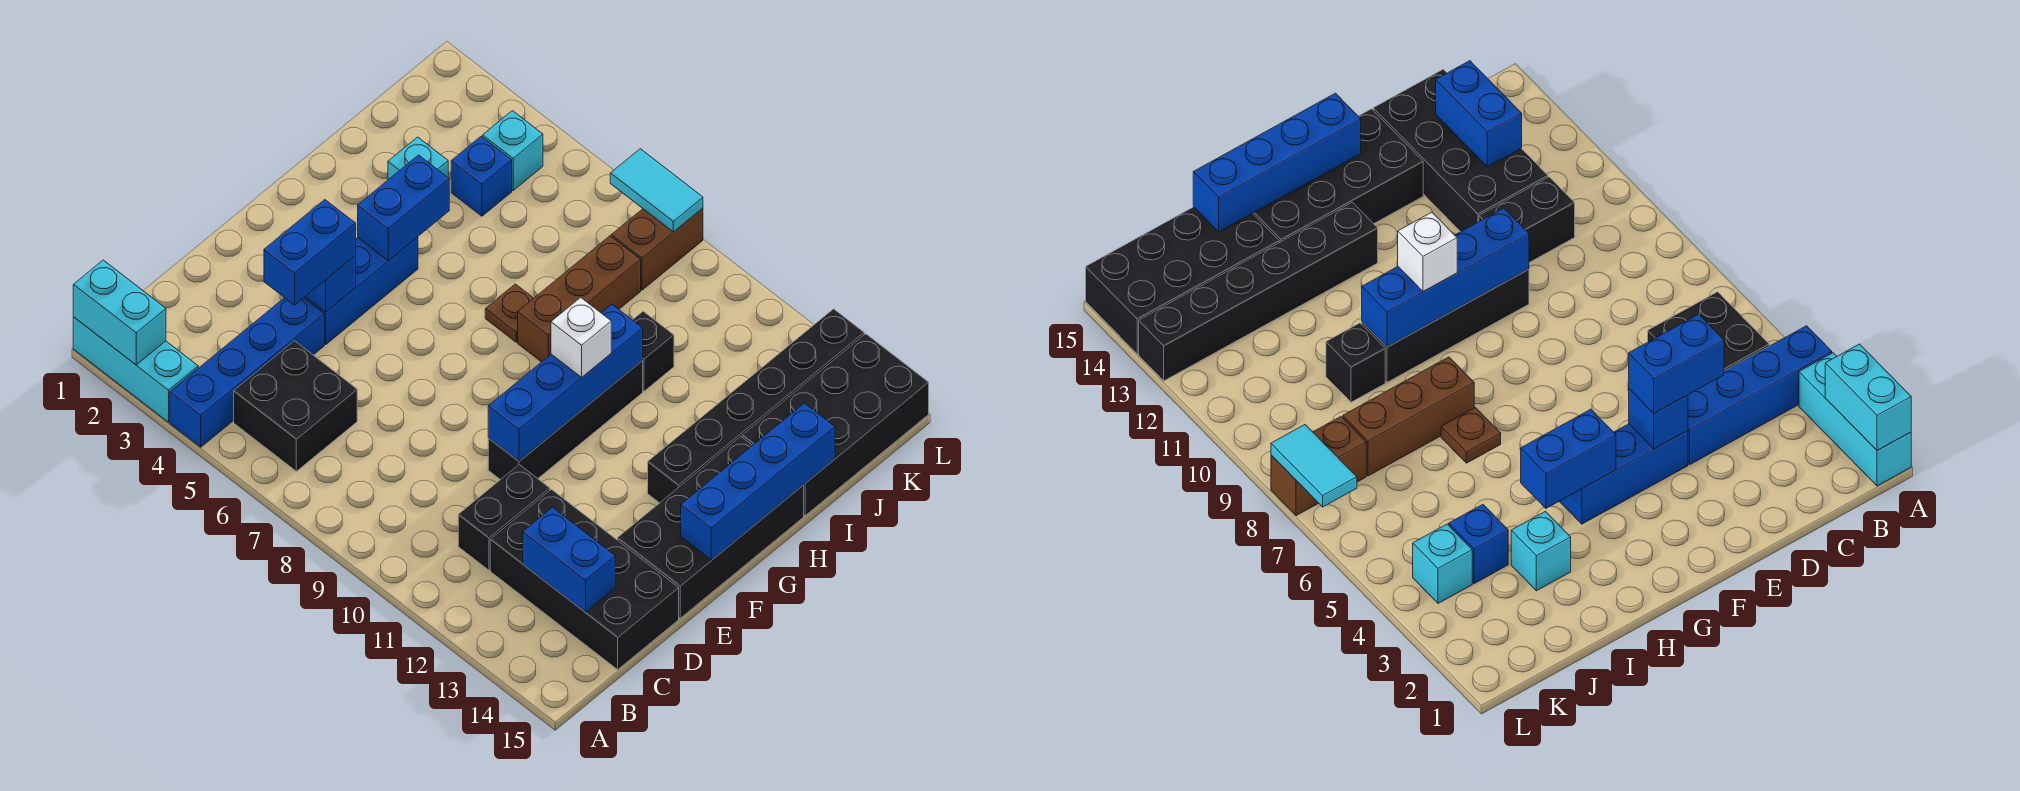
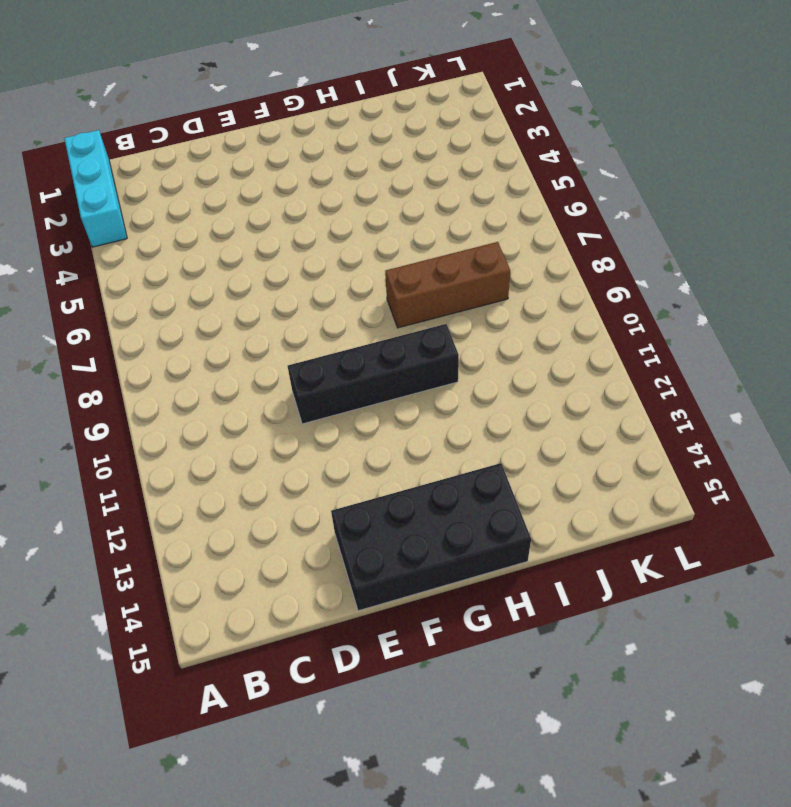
none -> blue brick A4:D4 level 1
none -> black brick B5:C6 level 1
none -> black brick C11:D11 level 1

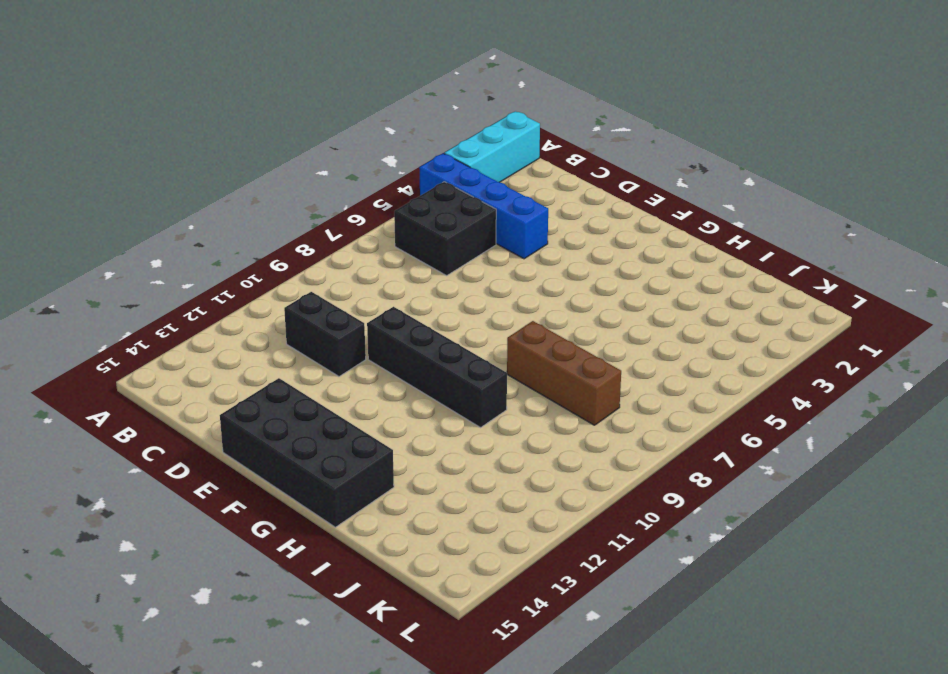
none -> black brick C12:D15 level 1
none -> blue brick E4:G4 level 1
none -> black brick G13:L13 level 1

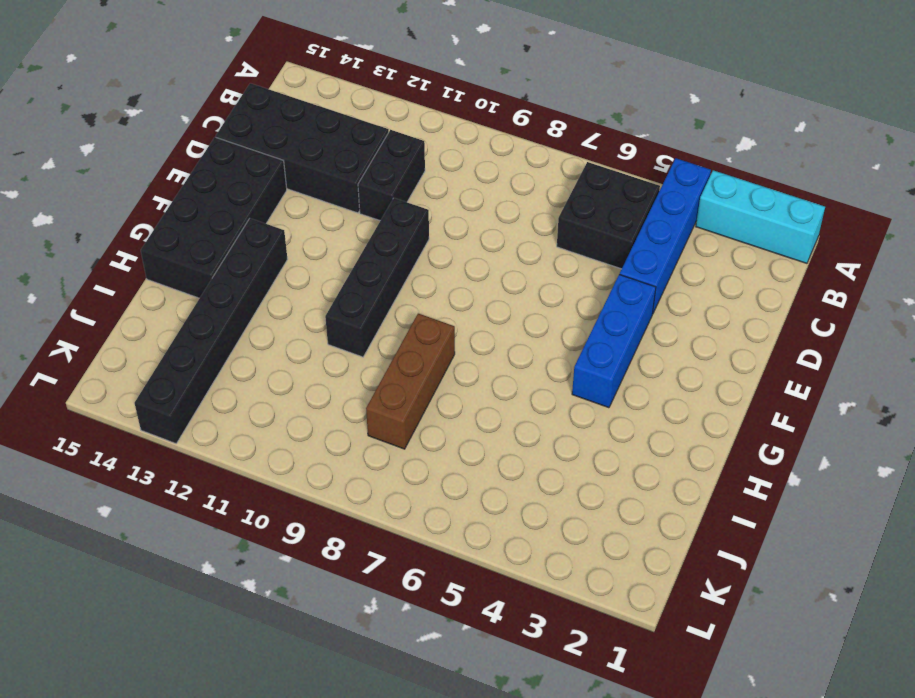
none -> brown plate H7 level 1
none -> cyan brick I3 level 1
none -> black brick I10 level 1

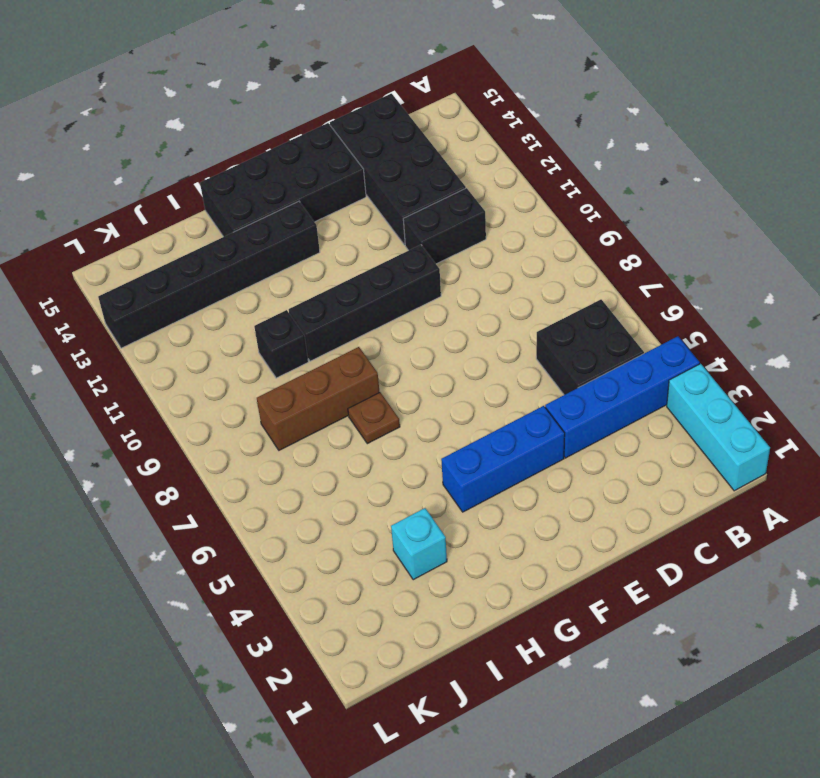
none -> black brick I14:L15 level 1
none -> blue brick J4 level 1
none -> cyan brick K4 level 1

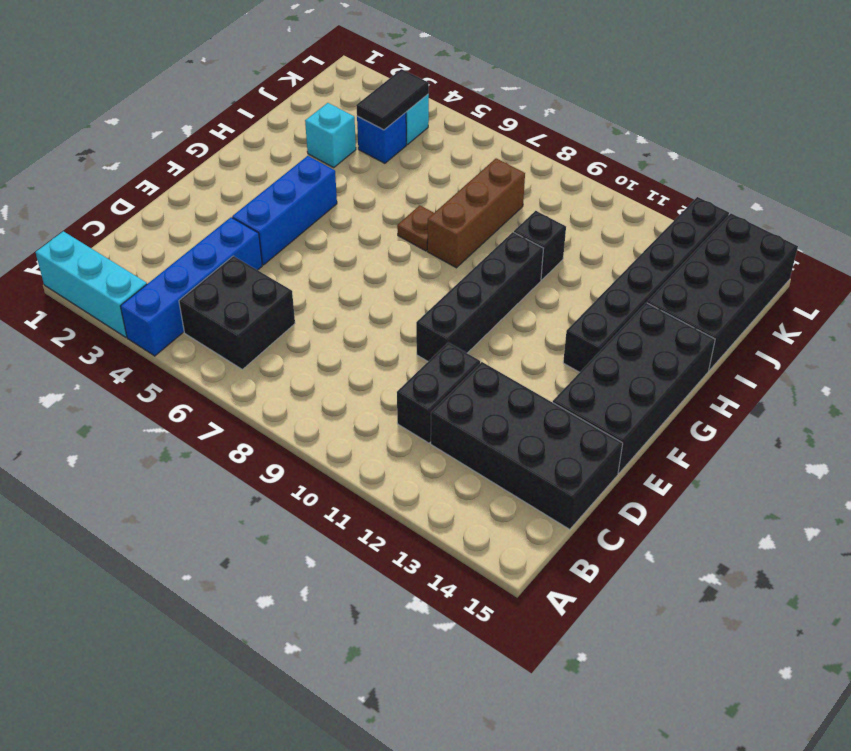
black tile J4:K4 level 2 -> none
none -> brown brick K8:L8 level 1
none -> cyan brick A1:A2 level 2
none -> blue brick C13:C14 level 2

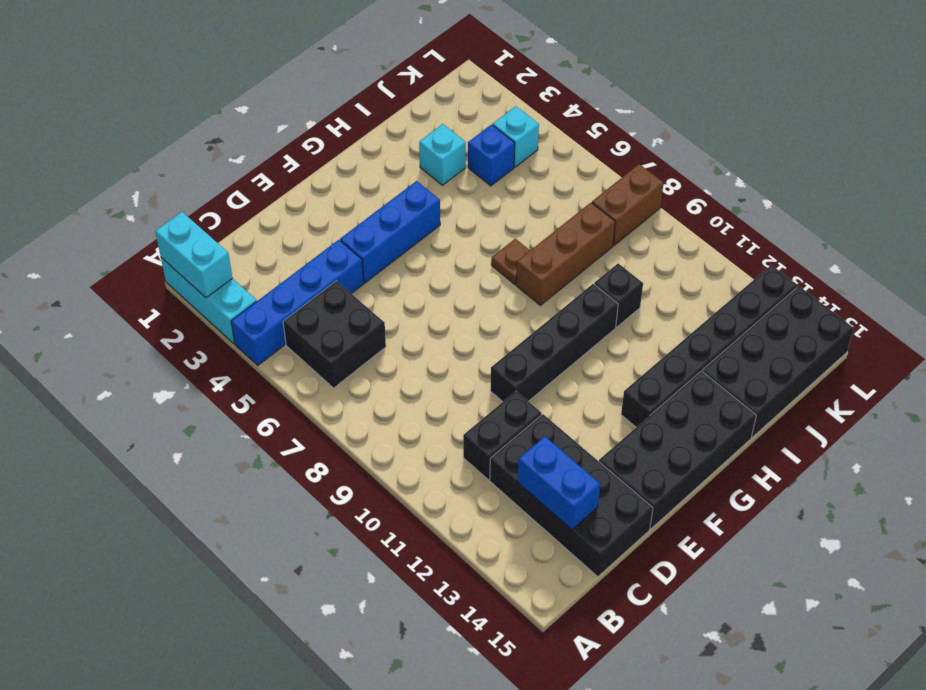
none -> blue brick E4 level 2
none -> blue brick E10:H10 level 2
none -> blue brick F15:I15 level 2

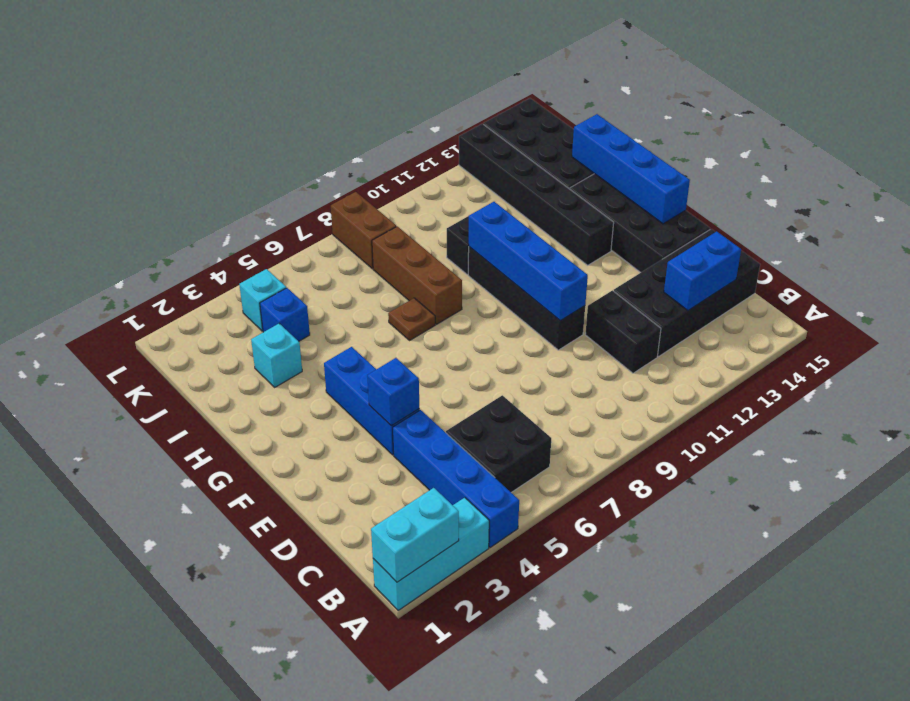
none -> blue brick G4:H4 level 2
none -> cyan tile L7:L8 level 2
none -> blue brick D4:E4 level 3

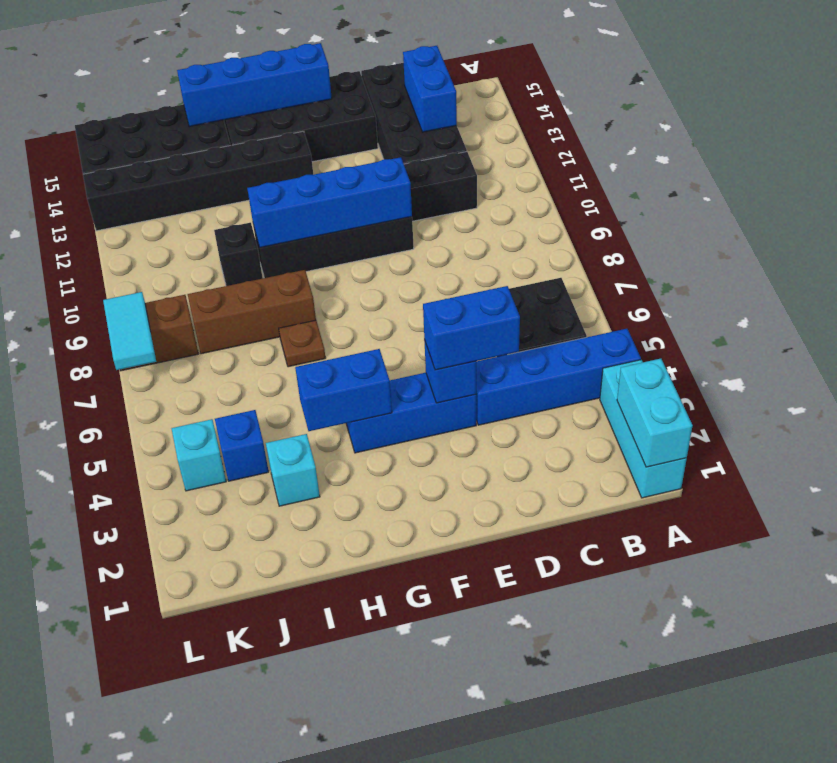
none -> white brick G10 level 3

